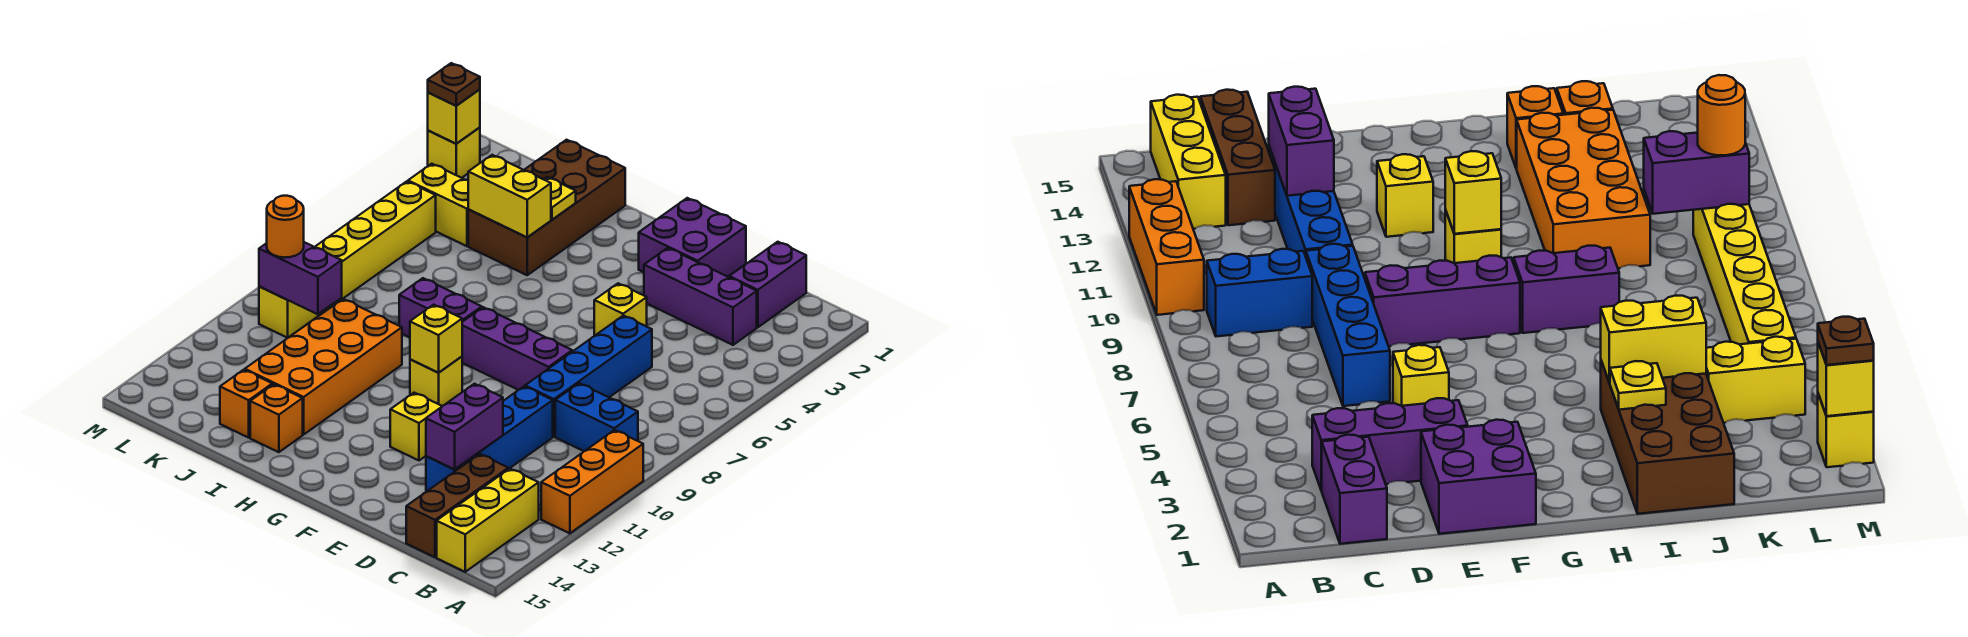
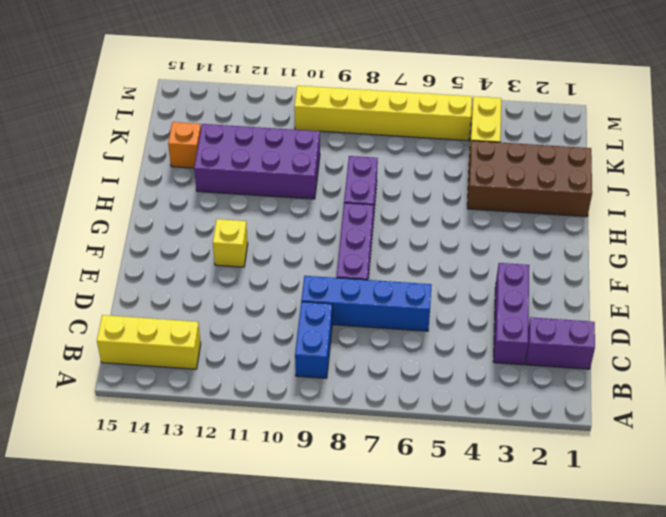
purple brick I10:J13 level 1 -> orange brick I10:J13 level 1
none -> orange brick A10:A12 level 1
none -> brown brick C13:C15 level 1
none -> blue brick D10:D13 level 1

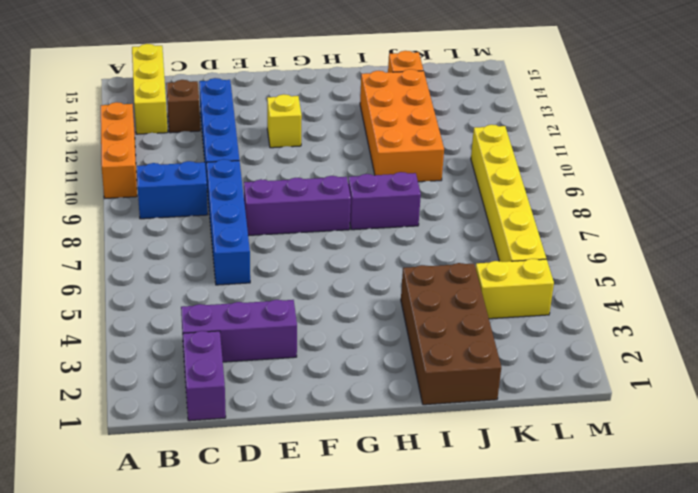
brown brick C13 level 1 -> brown brick C13:C15 level 1
none -> purple brick E1:F2 level 1
none -> yellow brick E5 level 1
none -> yellow brick G10 level 1

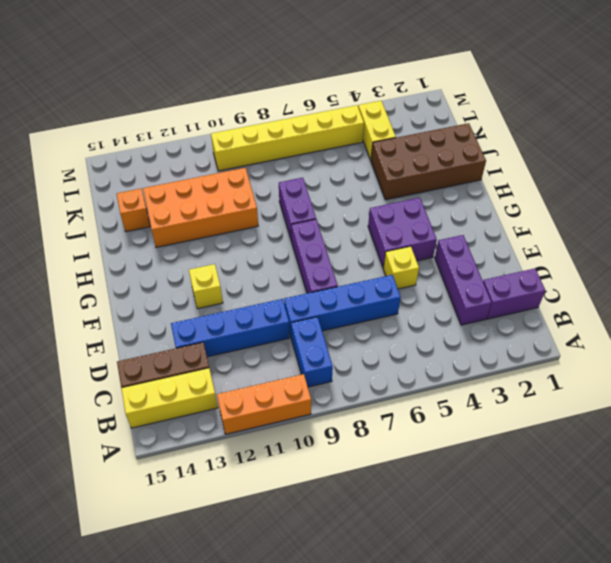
purple brick F4:G5 level 1 -> purple brick E1:F2 level 1
none -> yellow brick G10 level 1
none -> orange brick I14 level 1
none -> yellow brick M2 level 1

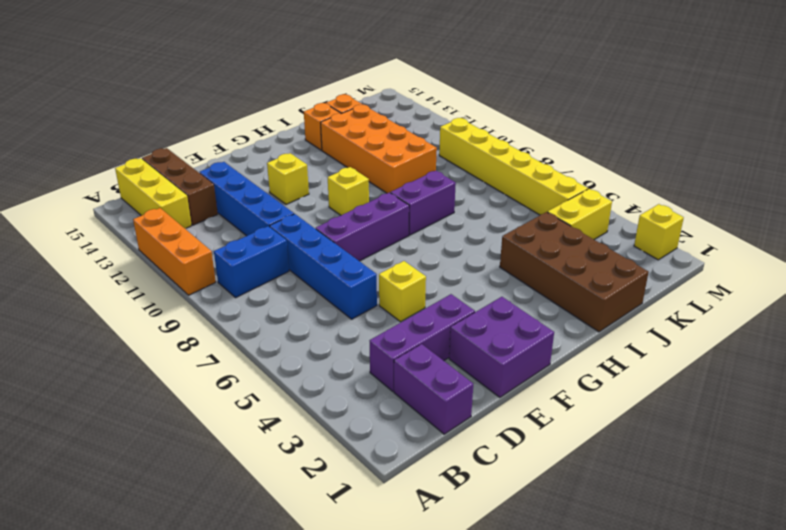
none -> purple brick D12:D13 level 2
none -> yellow brick G10 level 2
none -> yellow plate I3 level 2

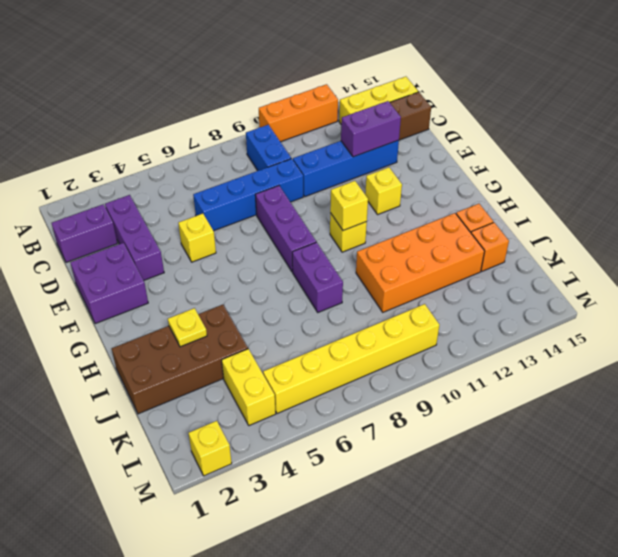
none -> yellow brick I4:J4 level 2
none -> purple brick K10:L10 level 2
none -> yellow brick M2 level 2

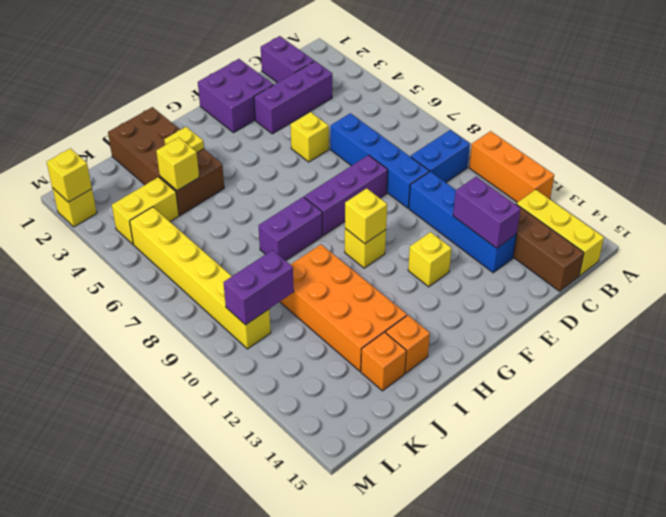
yellow brick J4 level 2 -> yellow brick I4:J4 level 2
none -> orange round brick L10 level 3
none -> brown plate M2 level 3

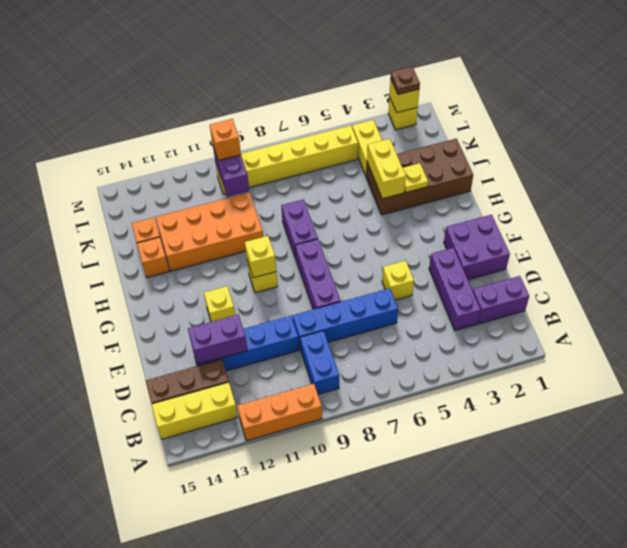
orange brick L10 level 3 -> orange round brick L10 level 3

